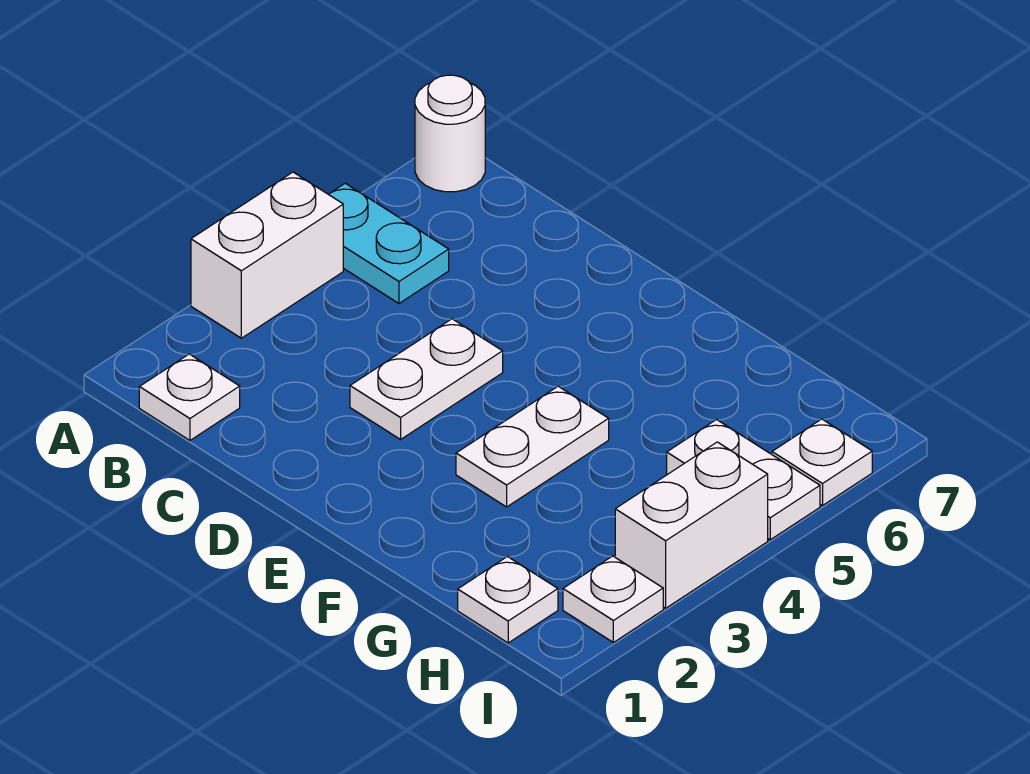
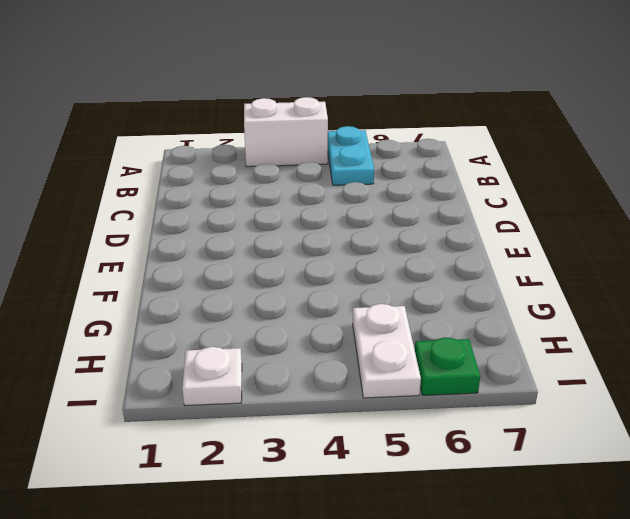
green plate I6 level 1 -> white plate I6 level 1
none -> white round brick A7 level 1
none -> white plate B1 level 1

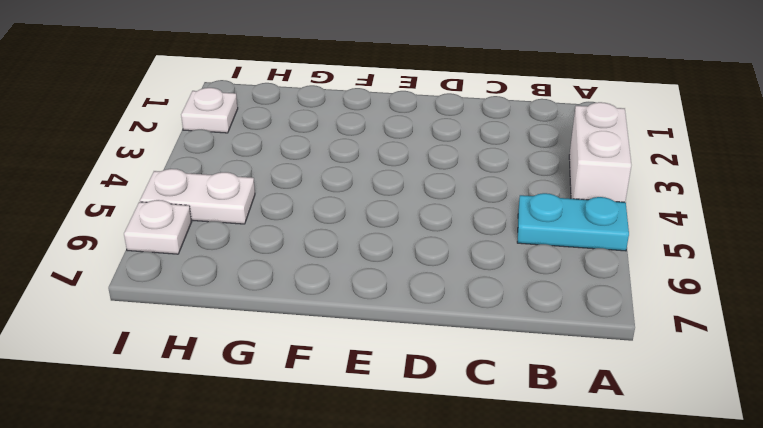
none -> white round brick A7 level 1
none -> white plate B1 level 1

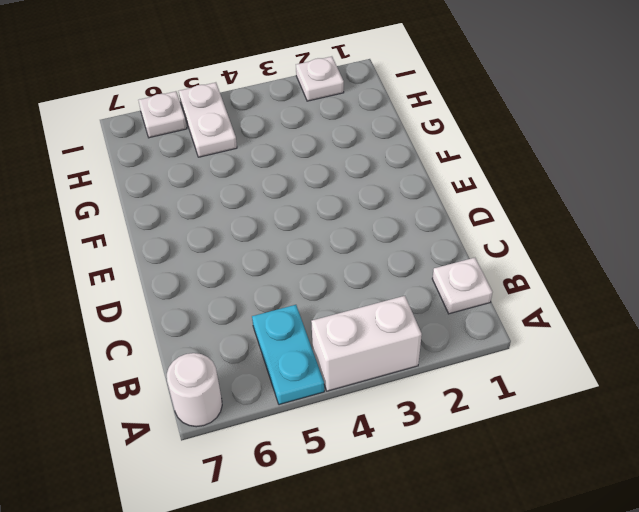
none -> white plate D3:D4 level 1
none -> white plate F3:F4 level 1

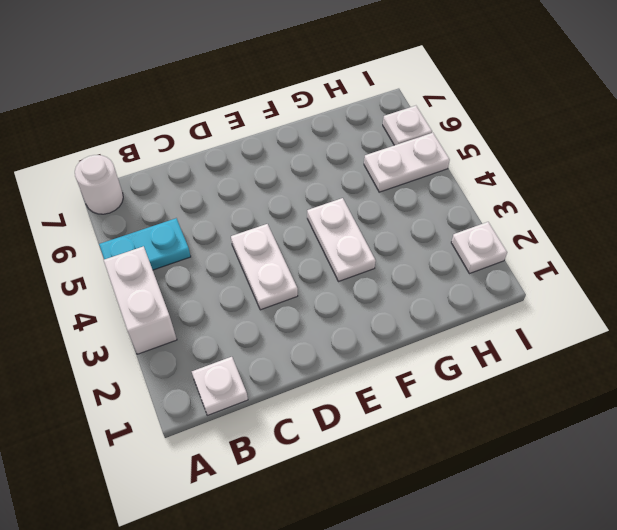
none -> white plate H1 level 1
none -> white brick I3:I4 level 1

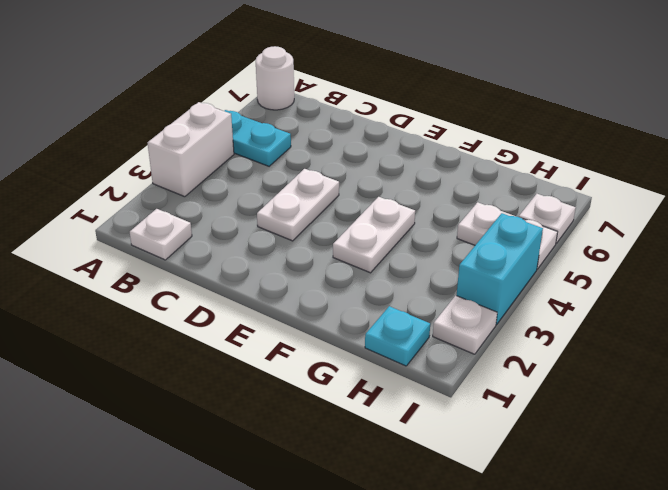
cyan plate H1 level 1 -> white plate H1 level 1
cyan brick I3:I4 level 1 -> white brick I3:I4 level 1

